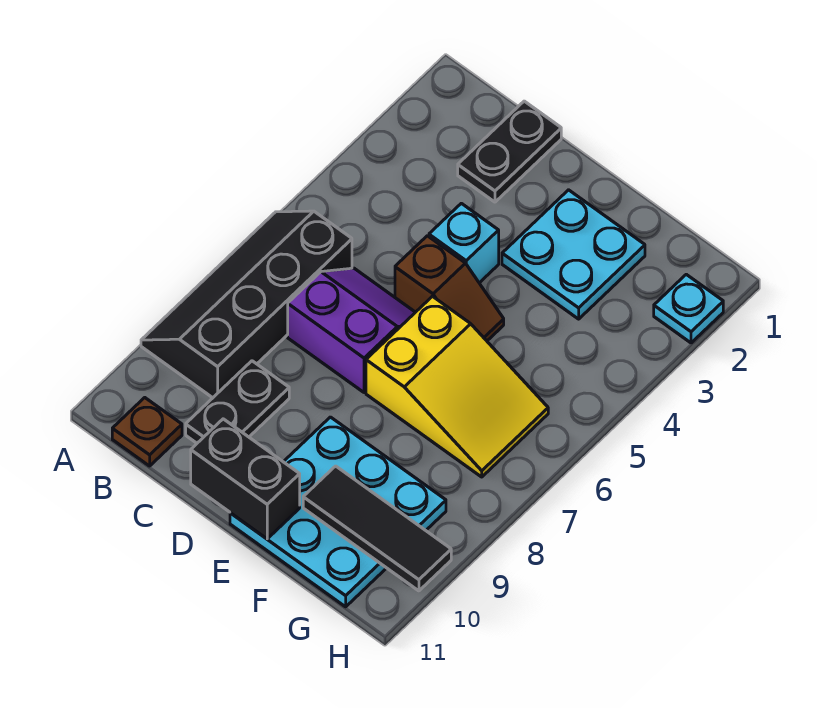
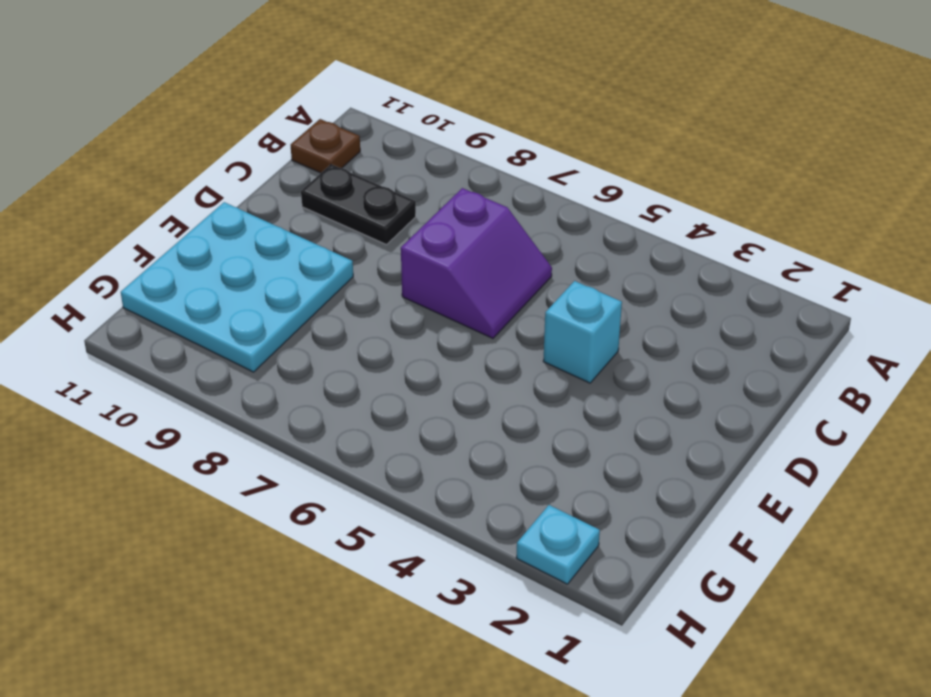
none -> black slope A6:B9 level 1 top B
none -> black plate C1:C2 level 1
none -> brown slope D5:E5 level 1 top D

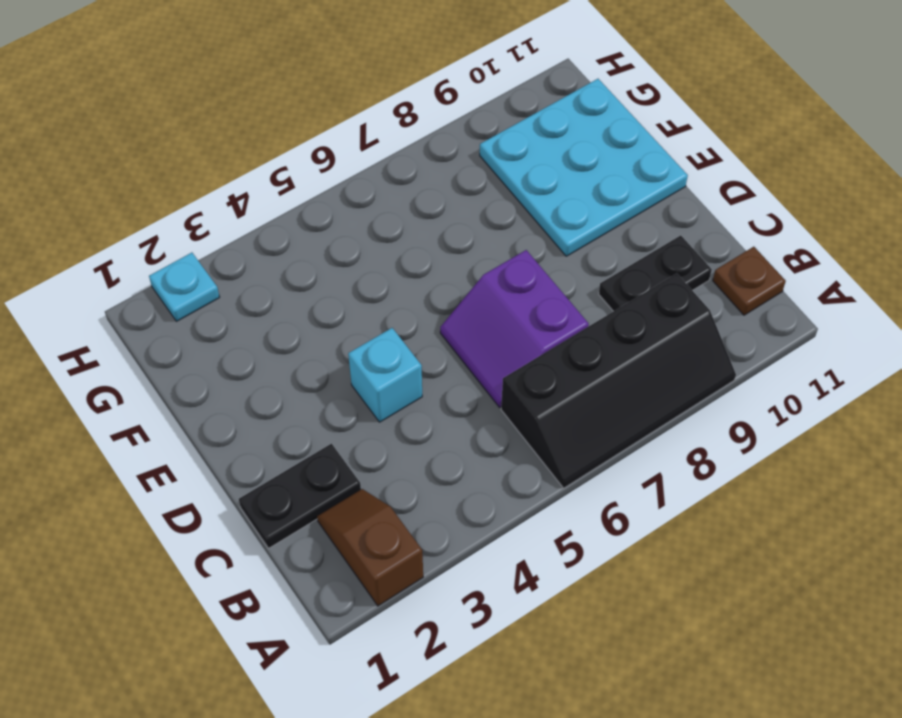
brown slope A2:B2 level 1 top A -> brown slope D5:E5 level 1 top D
none -> cyan plate E2:F3 level 1
none -> yellow slope E6:G7 level 1 top E
none -> black brick D11:E11 level 2

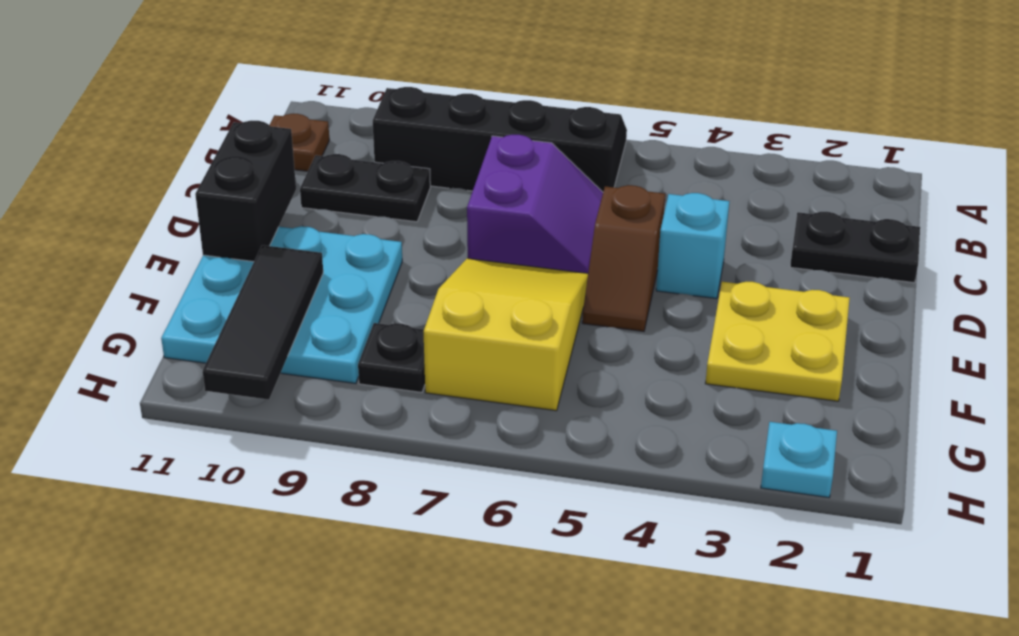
yellow plate E2:F3 level 1 -> cyan plate E2:F3 level 1
yellow slope E6:G7 level 1 top G -> yellow slope E6:G7 level 1 top E
black plate G8 level 1 -> none

